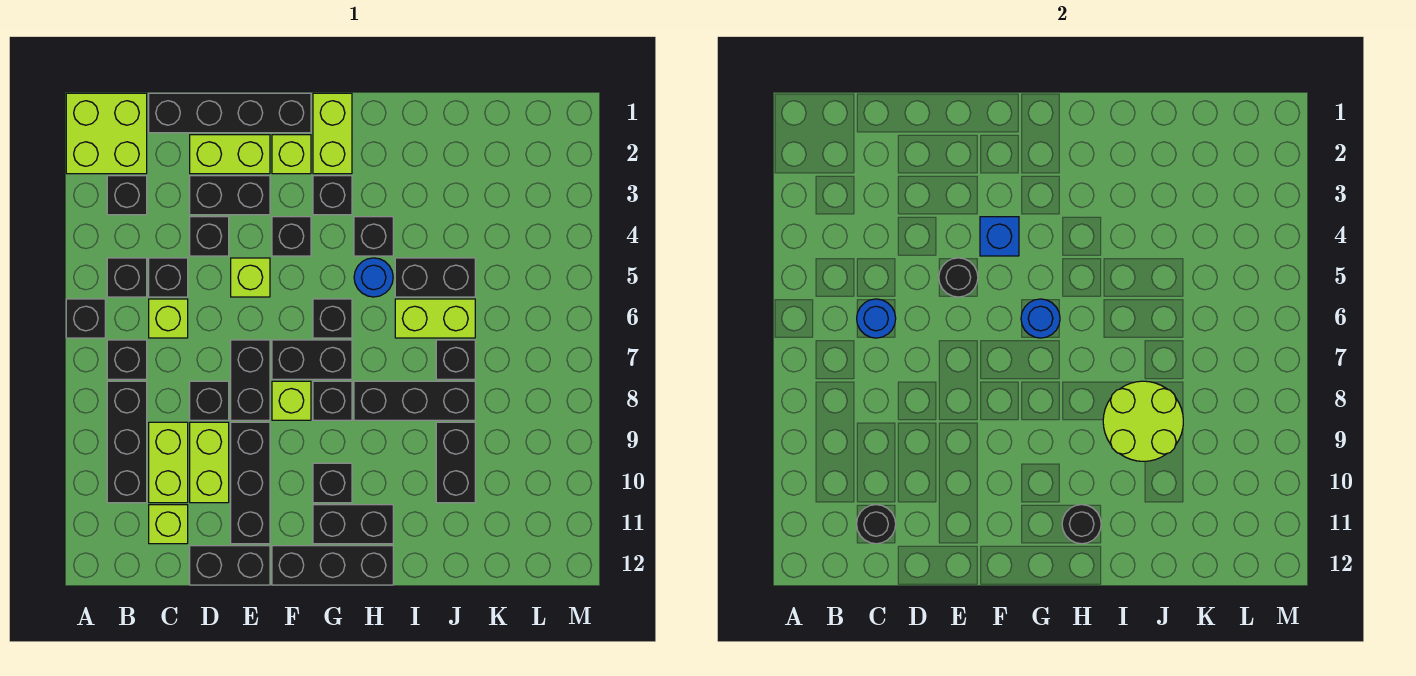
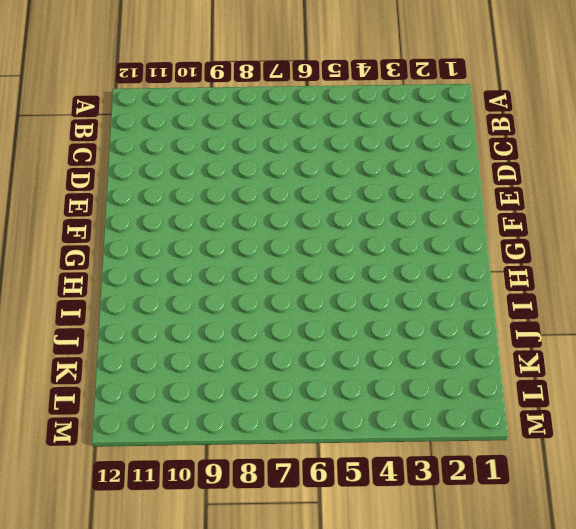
none -> lime brick A1:B2 level 1
none -> black brick A6 level 1
none -> black brick B3 level 1
none -> black brick B5 level 1

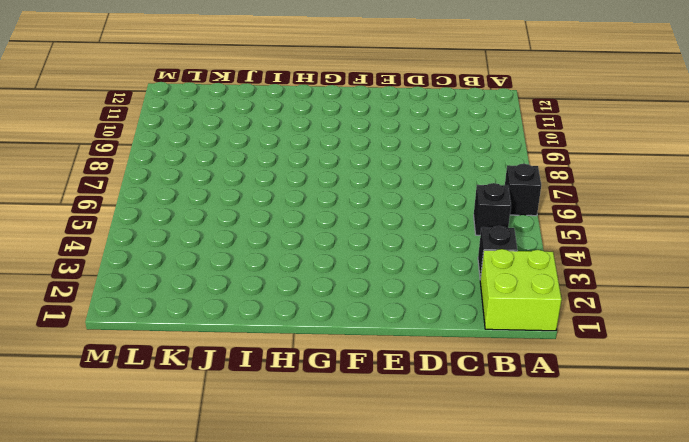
none -> black brick B7 level 1
none -> black brick B8:B10 level 1
none -> black brick C1:F1 level 1
none -> black brick C5 level 1

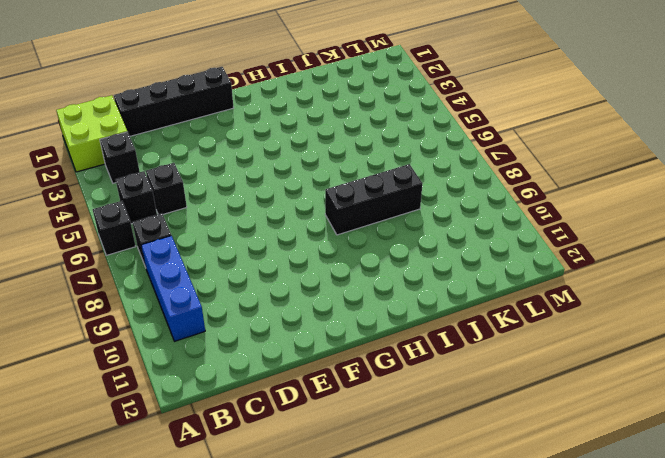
blue brick B8:B10 level 1 -> black brick B8:B10 level 1
none -> lime brick C6 level 1
none -> lime brick C9:C10 level 1
none -> lime brick C11 level 1
none -> lime brick D2:E2 level 1

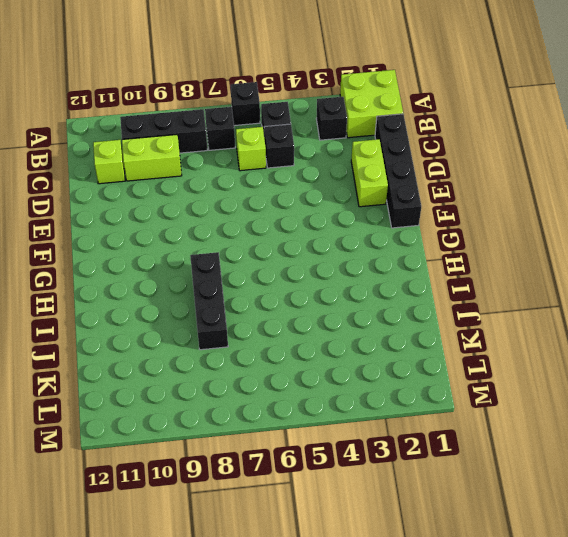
none -> black brick D3:E3 level 1
none -> black brick D4 level 1
none -> black brick D8 level 1
none -> lime brick D9:D10 level 1

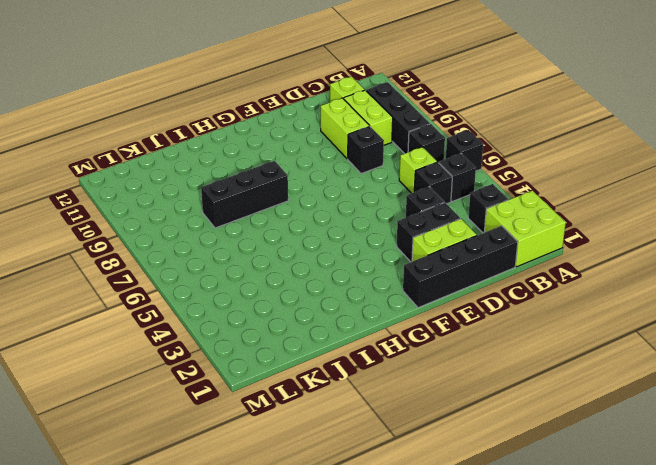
none -> black brick D12:E12 level 1
none -> lime brick E5 level 1
none -> black brick E7:E8 level 1
none -> black brick E9:E11 level 1

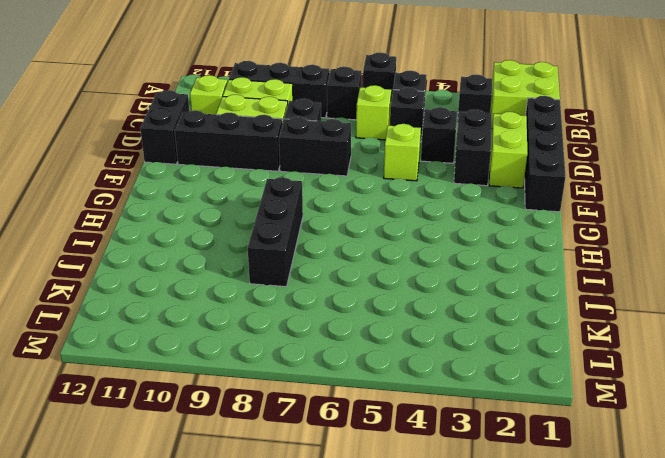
none -> lime brick F2 level 1
none -> black brick F4 level 1
none -> black brick F7:G7 level 1
none -> lime brick F8 level 1

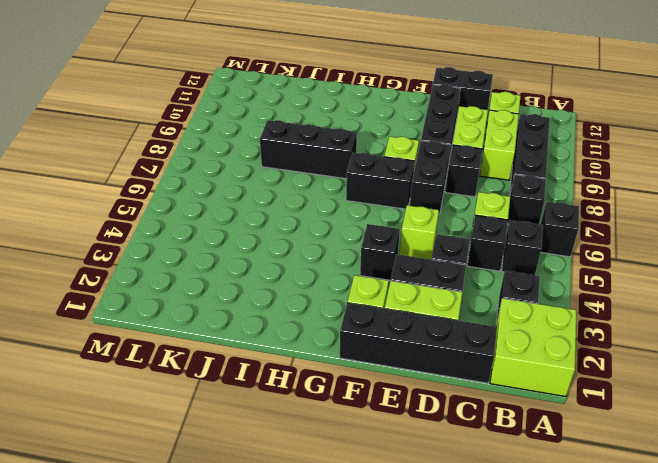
none -> black brick F12:H12 level 1
none -> lime brick G1:G2 level 1
none -> black brick G3 level 1
none -> black brick G6 level 1

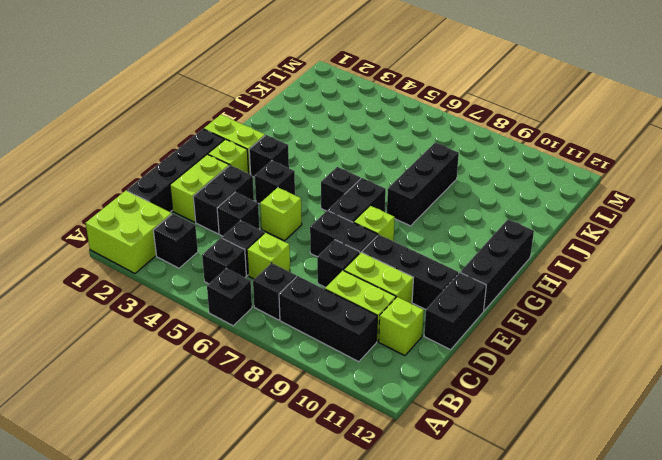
none -> black brick G8 level 1
none -> black brick G10 level 1
none -> black brick G11:H11 level 1
none -> black brick H4 level 1

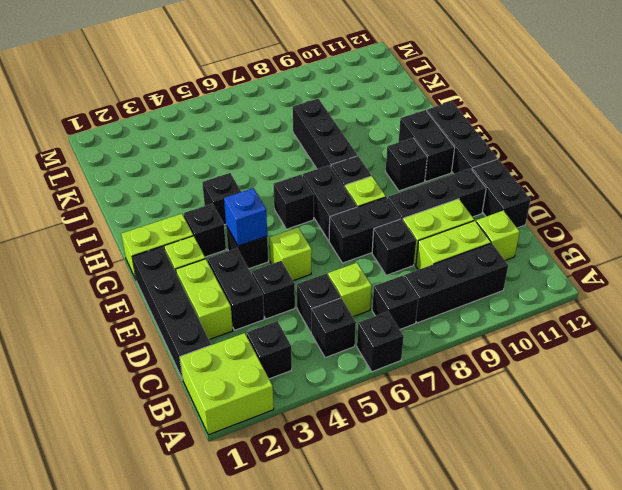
none -> blue round brick H5 level 1
none -> black brick I5:J5 level 1
none -> lime brick I6:J6 level 1
none -> black brick J7 level 1

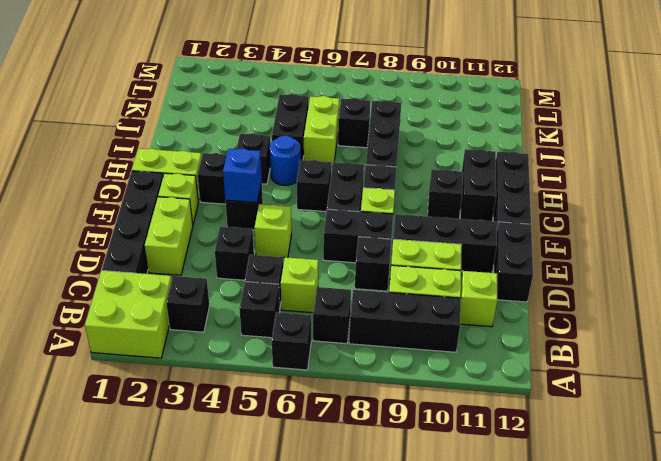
none -> black brick D3:E3 level 1
none -> black brick J9:J10 level 1
none -> blue round brick C6 level 2
none -> black round brick C11 level 2

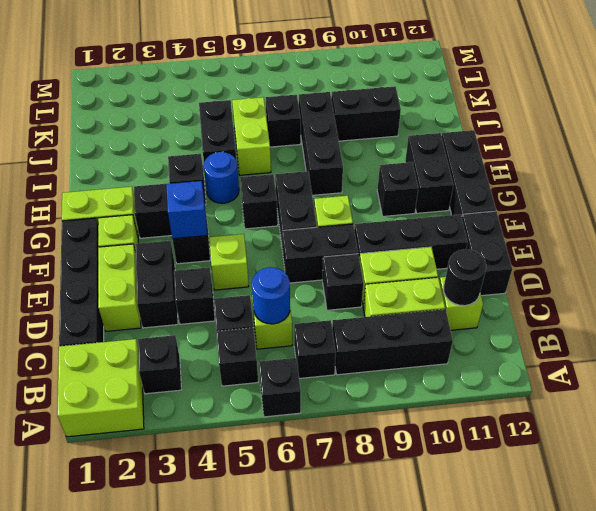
none -> black brick G8 level 1
none -> black round brick E5 level 2
none -> blue round brick G6 level 2
none -> black round brick H11 level 2

